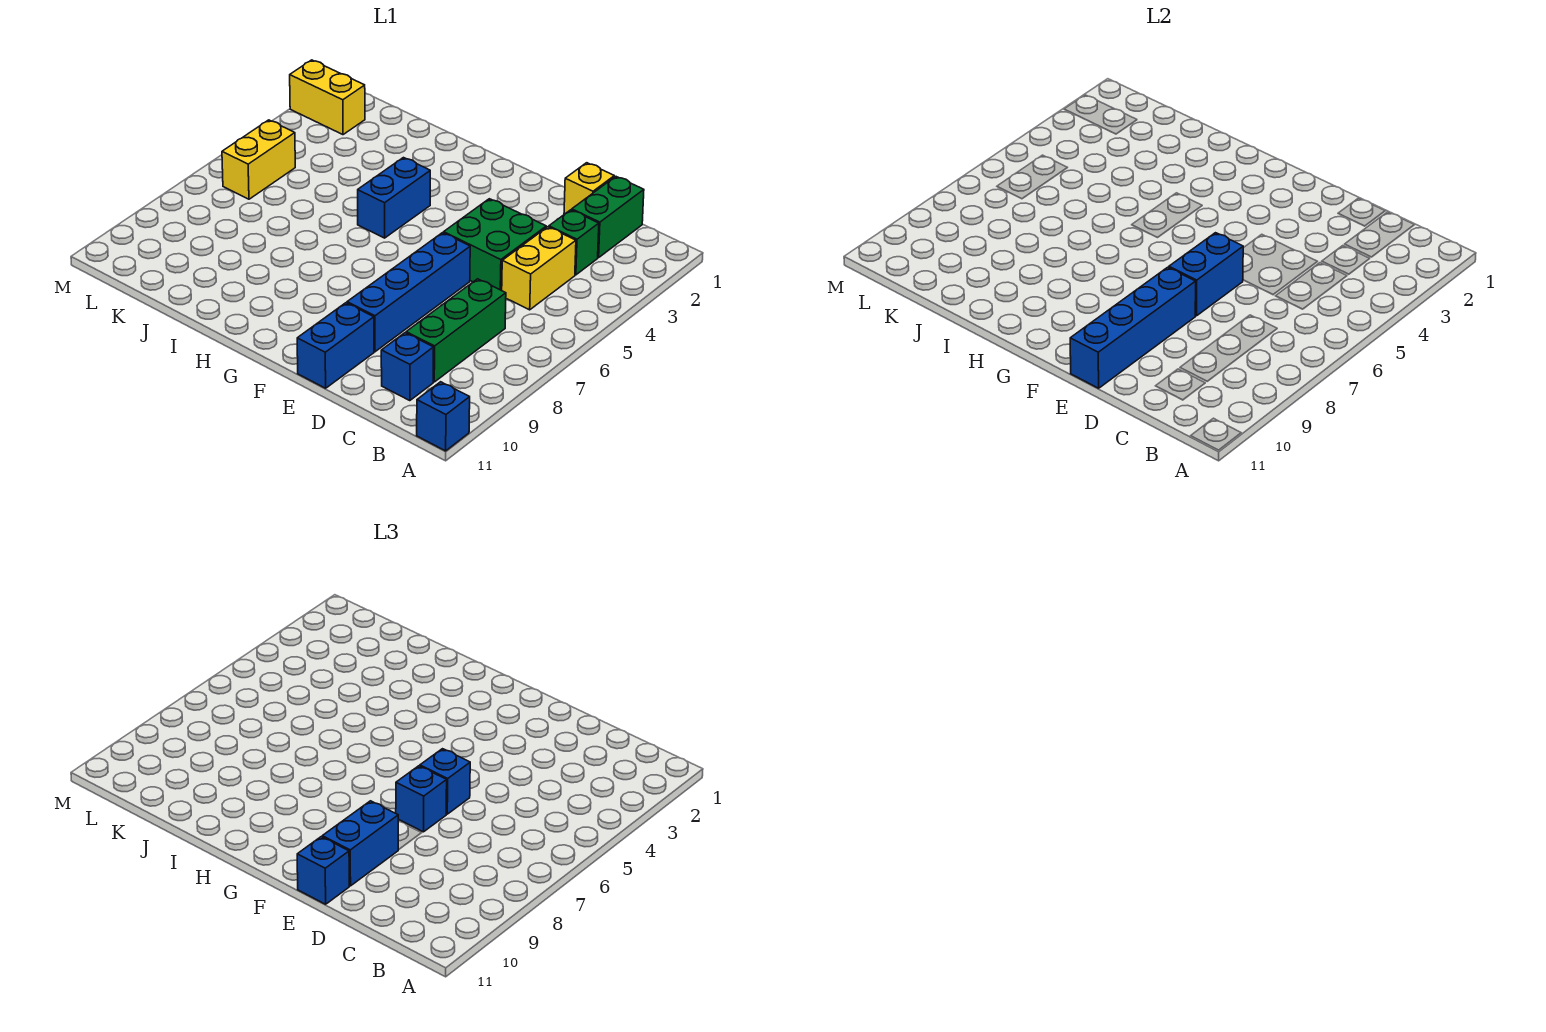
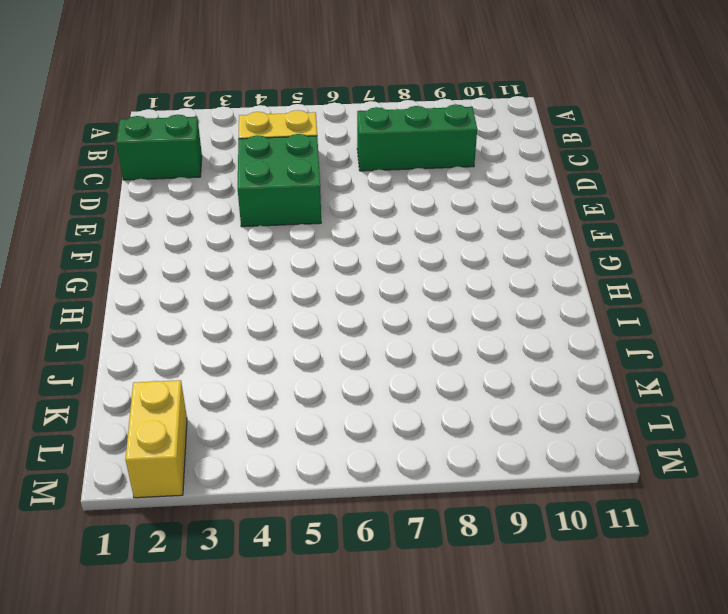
none -> blue brick A11 level 1
none -> green brick C3 level 1
none -> blue brick C10 level 1

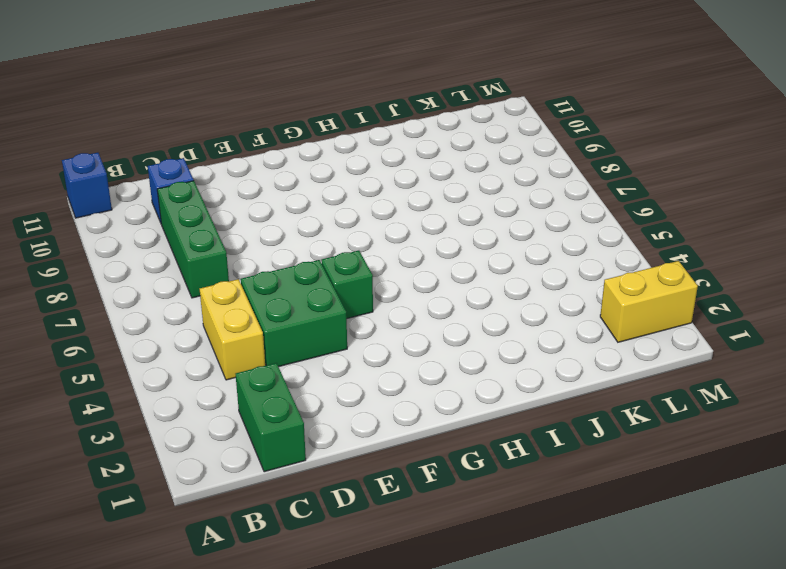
green brick F5 level 1 -> green brick C3 level 1
none -> yellow brick D1 level 1
none -> blue brick E6:E9 level 1
none -> blue brick E10:E11 level 1

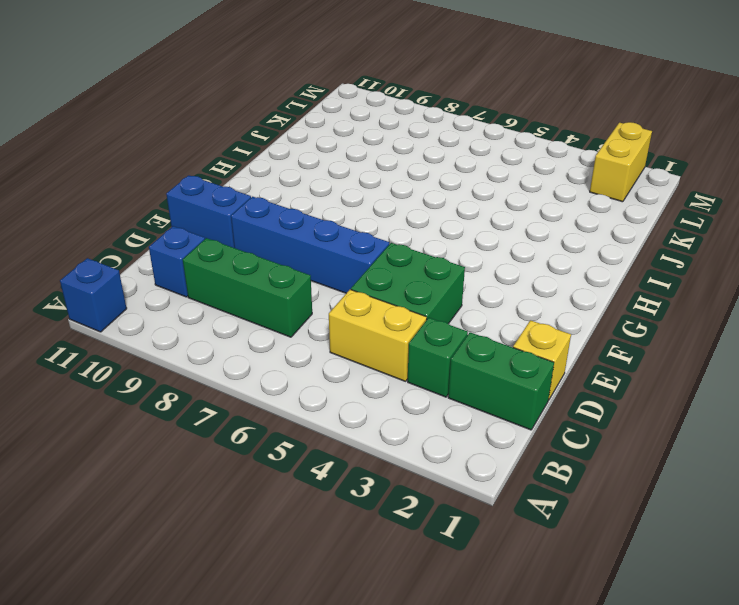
none -> blue brick H4:H5 level 1
none -> yellow brick L5:L6 level 1
none -> blue brick E6:E7 level 2

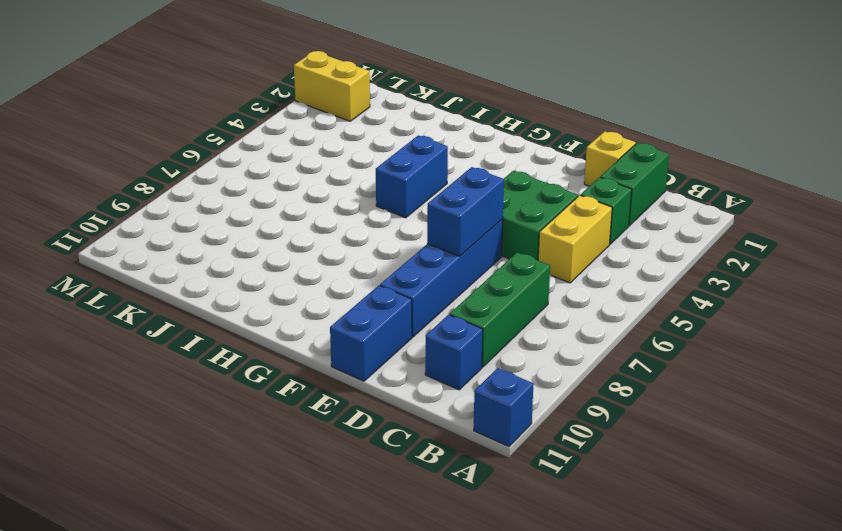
none -> yellow brick L5:L6 level 1
none -> blue brick E8:E11 level 2
none -> blue brick E6 level 3

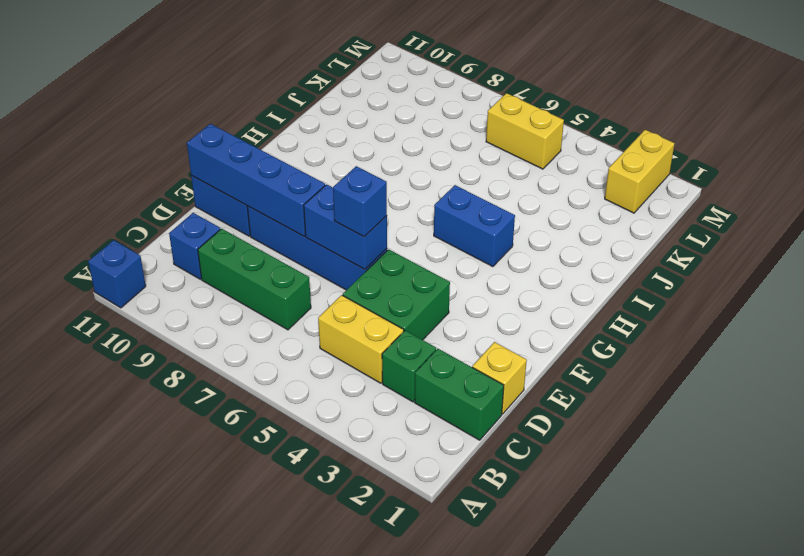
none -> blue brick E7 level 3
none -> blue brick E9:E10 level 3
none -> blue brick E11 level 3

